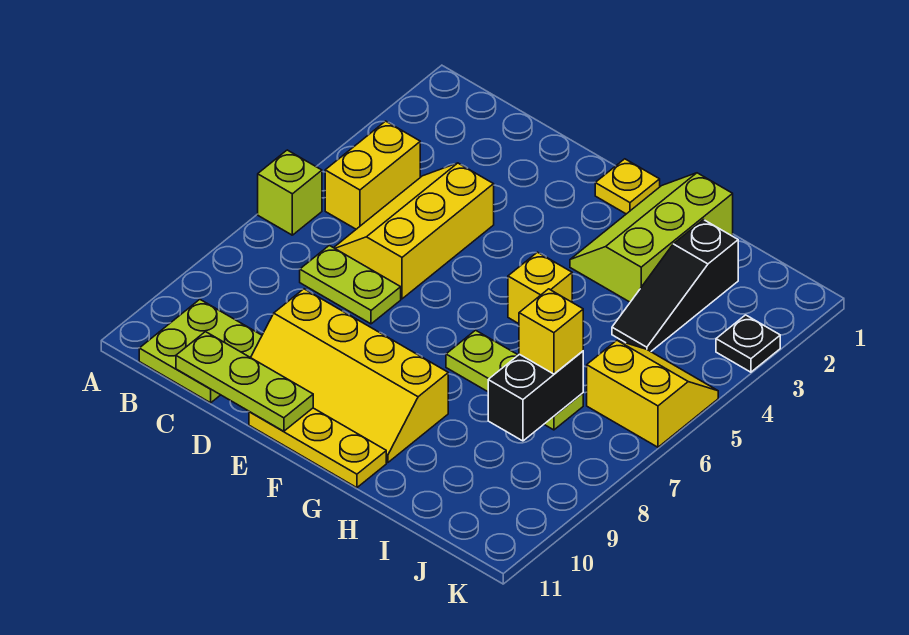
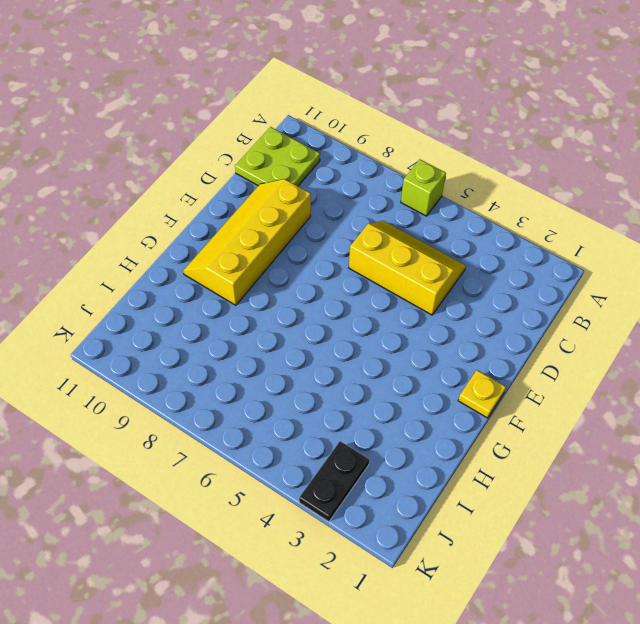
black plate J3:K3 level 1 -> black plate K3 level 1
none -> yellow brick B4:B5 level 1
none -> lime plate C7:D7 level 1
none -> yellow plate E11:G11 level 1

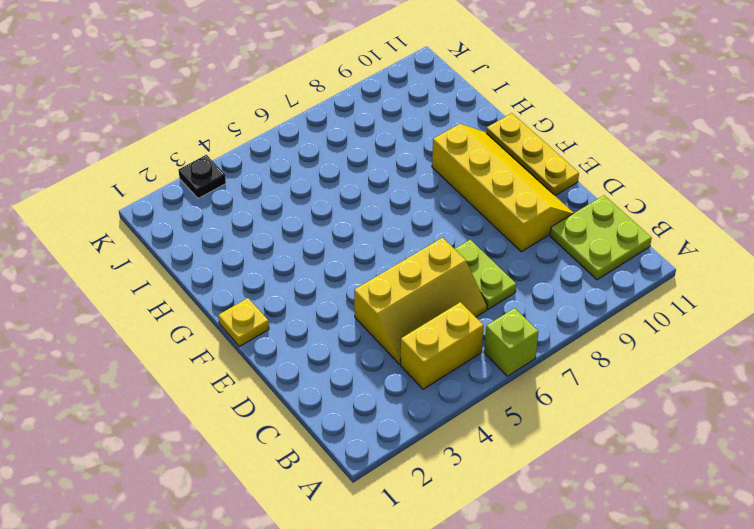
none -> lime slope G1:H3 level 1 top H
none -> yellow brick G5 level 1
none -> lime plate G7:I7 level 1

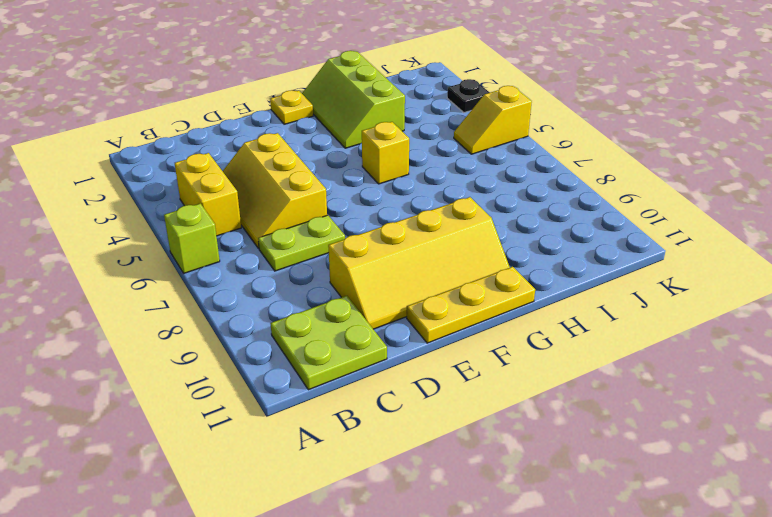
yellow slope J5:K5 level 1 top K -> yellow slope J5:K6 level 1 top 6
none -> lime plate G7:I7 level 1
none -> black slope I2:I4 level 1 top 2
none -> lime plate C11:E11 level 2

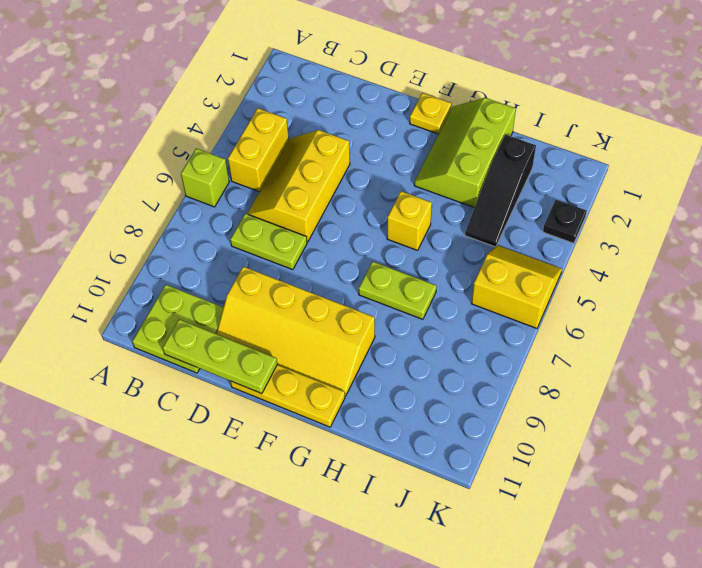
lime plate G7:H7 level 1 -> lime plate G7:I7 level 1
none -> black brick I7:I8 level 2
none -> yellow brick I7 level 3

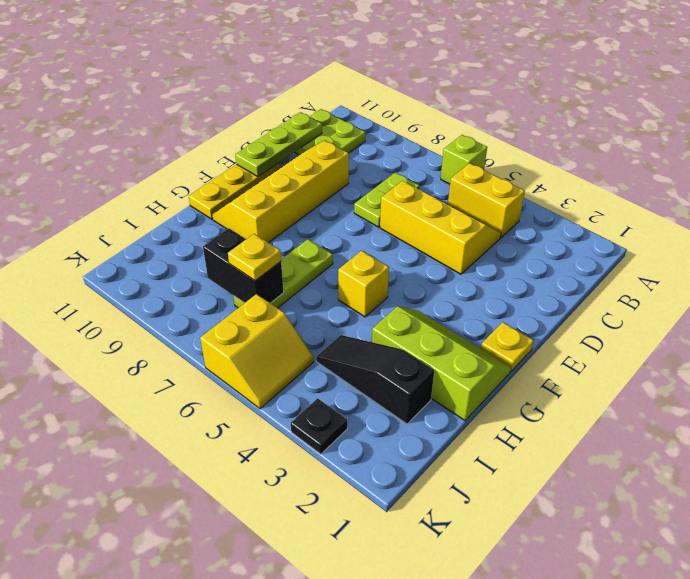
yellow plate I7 level 3 -> yellow brick I7 level 3

